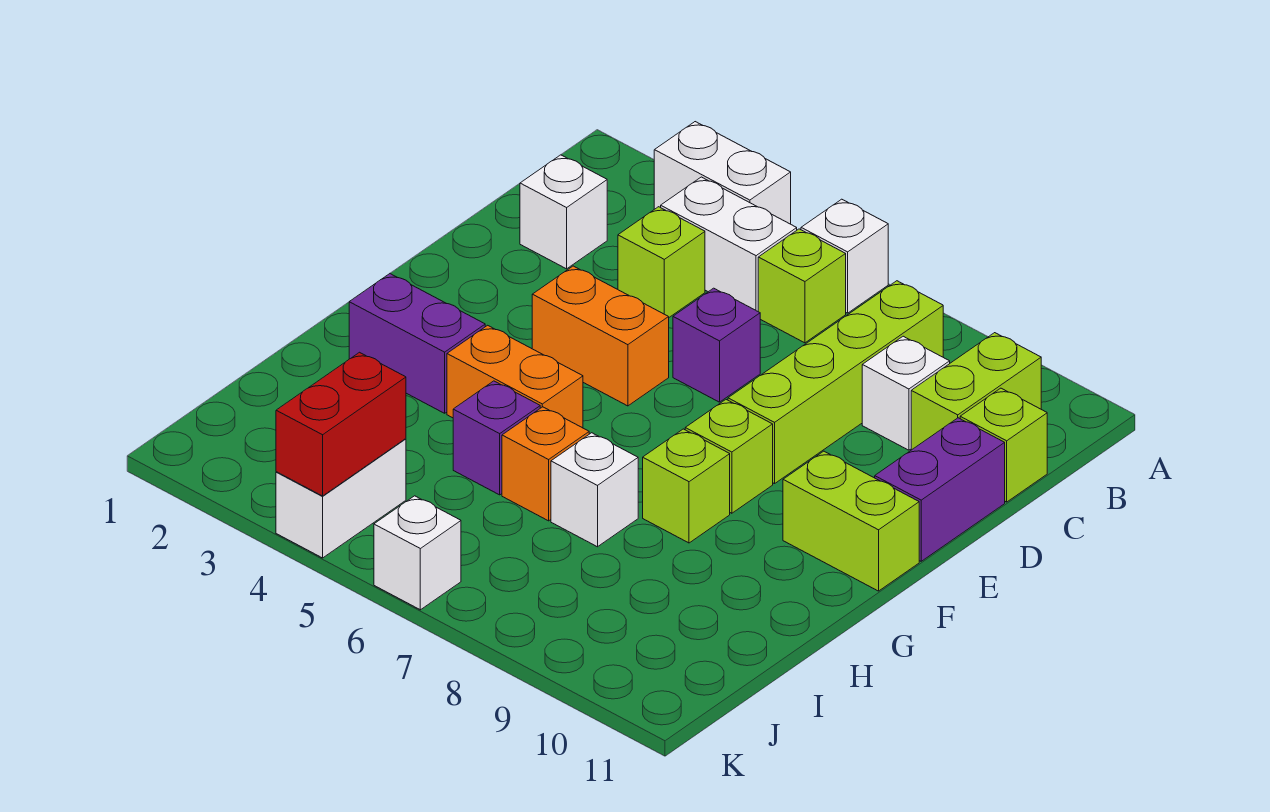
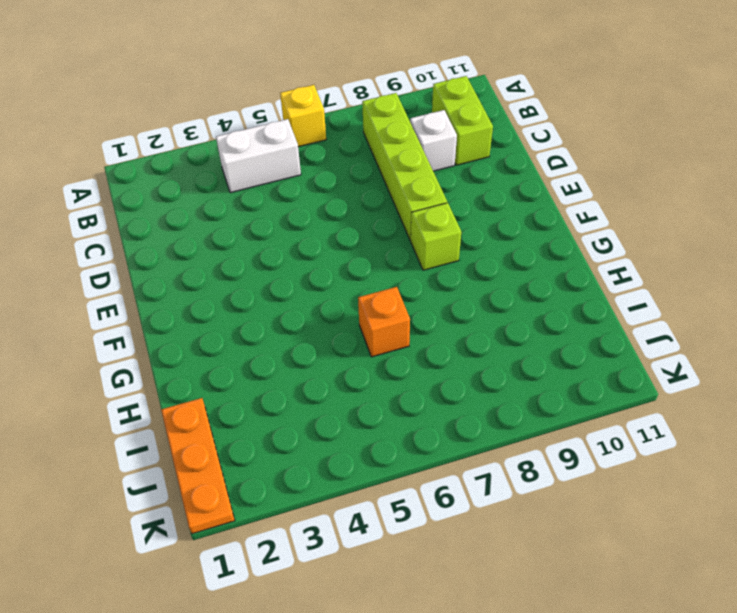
yellow brick A6 level 1 -> white brick A6 level 1
orange plate I1:K1 level 1 -> none
none -> white brick A3:A4 level 1
none -> lime brick B6 level 1
none -> white brick C2 level 1

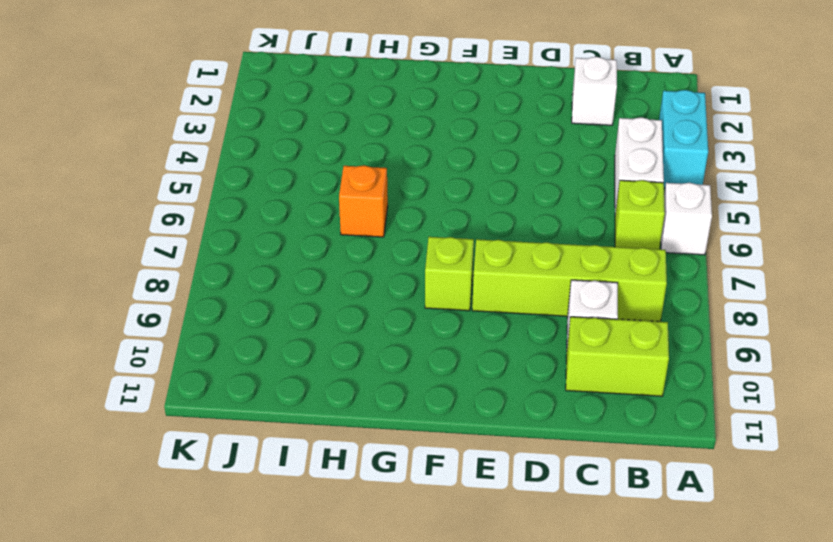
cyan brick A3:A4 level 1 -> white brick A3:A4 level 1
none -> lime brick C4 level 1
none -> lime brick C11 level 1
none -> purple brick D6 level 1

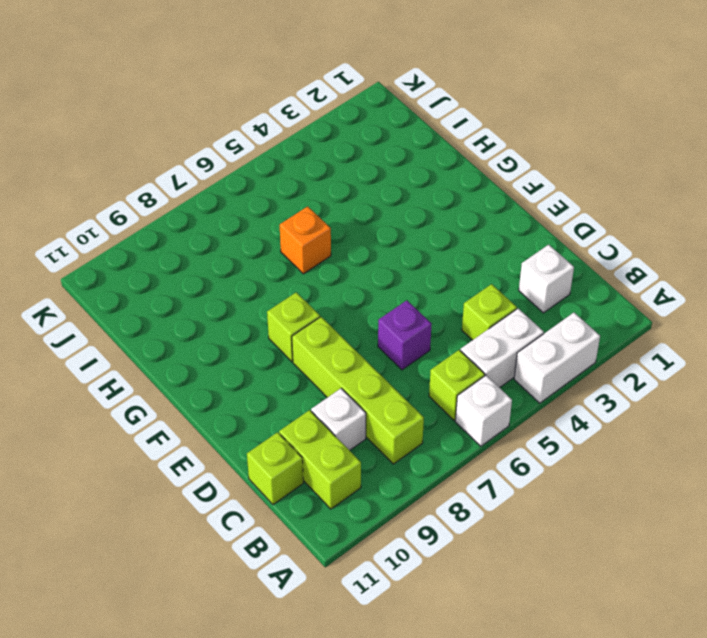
none -> purple brick D11:E11 level 1
none -> orange brick E4:E5 level 1
none -> lime brick F10:F11 level 1

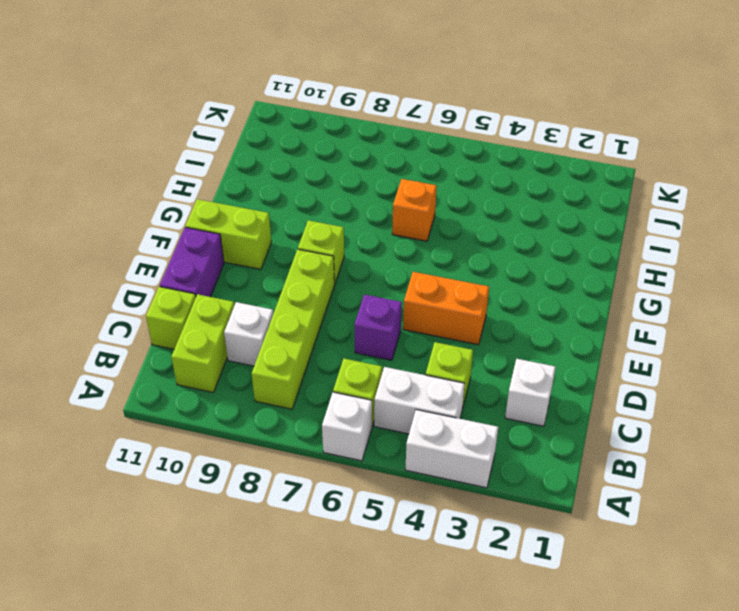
none -> purple brick G2:G3 level 1
none -> orange brick G4:G5 level 1
none -> lime brick G8 level 1

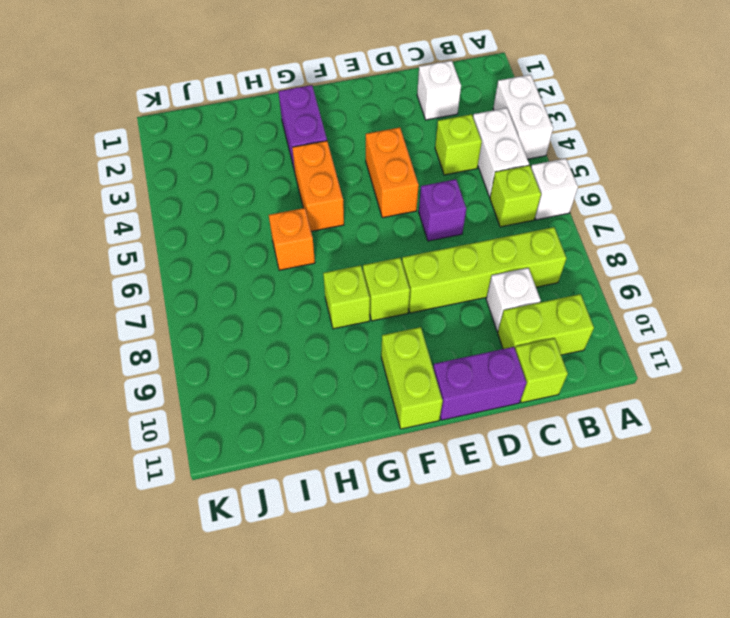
none -> purple brick H5 level 1
none -> white brick H7 level 1
none -> white brick J4:K4 level 1

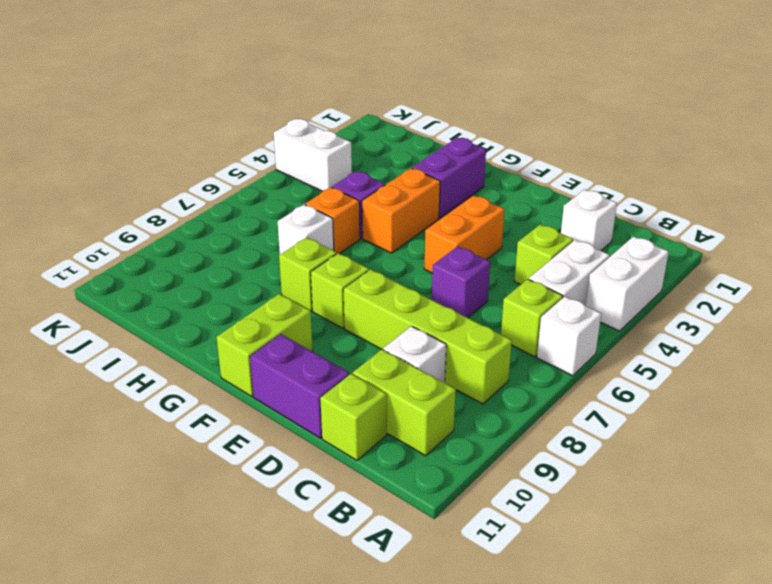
none -> white brick K6 level 1
none -> red brick J4:K4 level 2

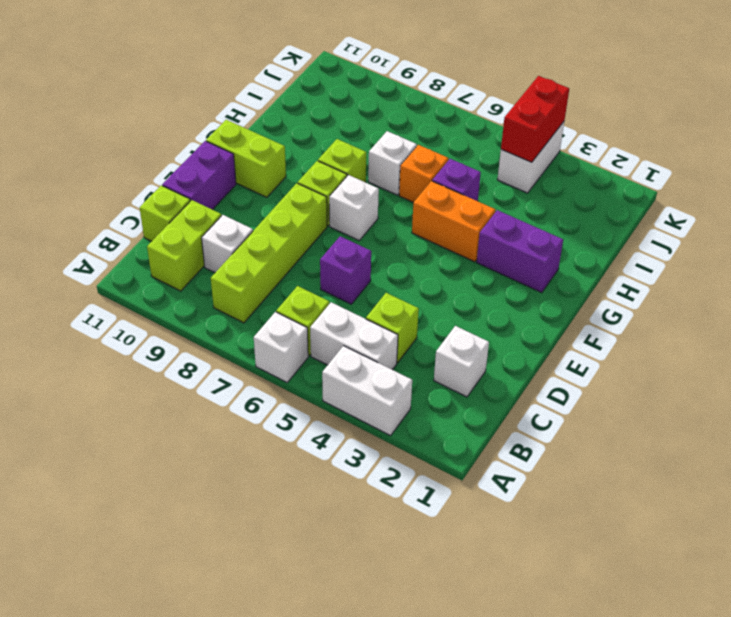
white brick F7 level 1 -> white brick K6 level 1
none -> orange brick E4:E5 level 1

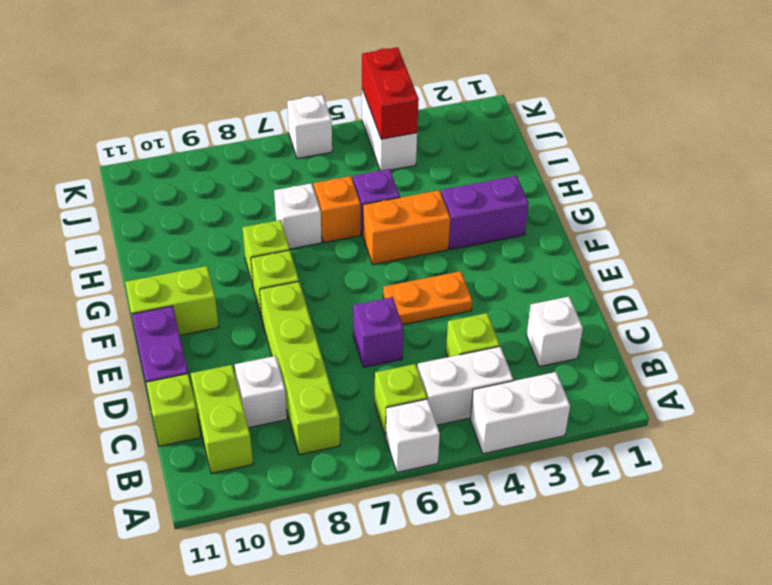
orange plate E4:E5 level 1 -> orange brick E4:E5 level 1

